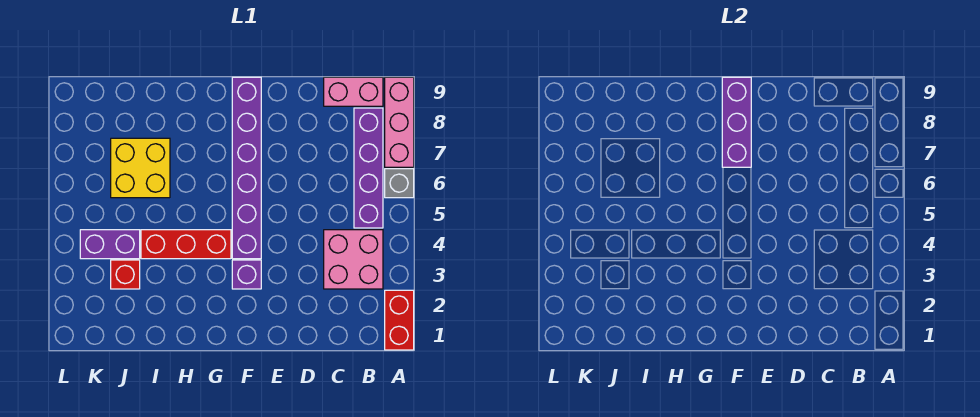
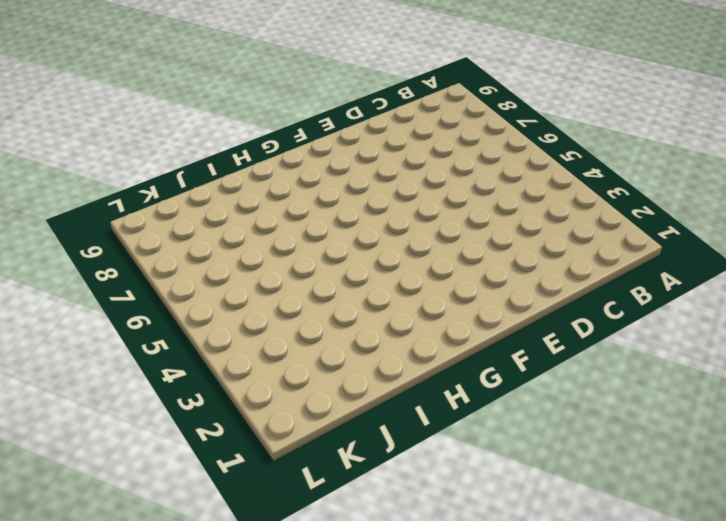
none -> red brick A1:A2 level 1
none -> grey brick A6 level 1
none -> pink brick A7:A9 level 1

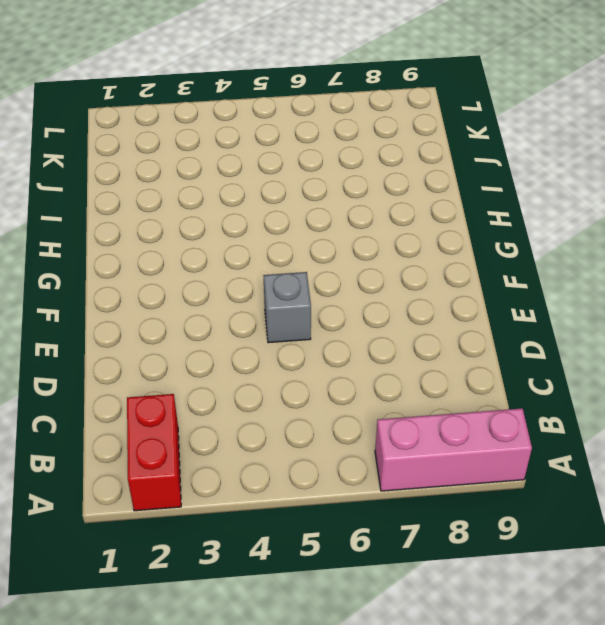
red brick A2:B2 level 1 -> red brick A1:A2 level 1
grey brick E5 level 1 -> grey brick A6 level 1
none -> pink brick B3:C4 level 1
none -> purple brick B5:B8 level 1
none -> pink brick B9:C9 level 1

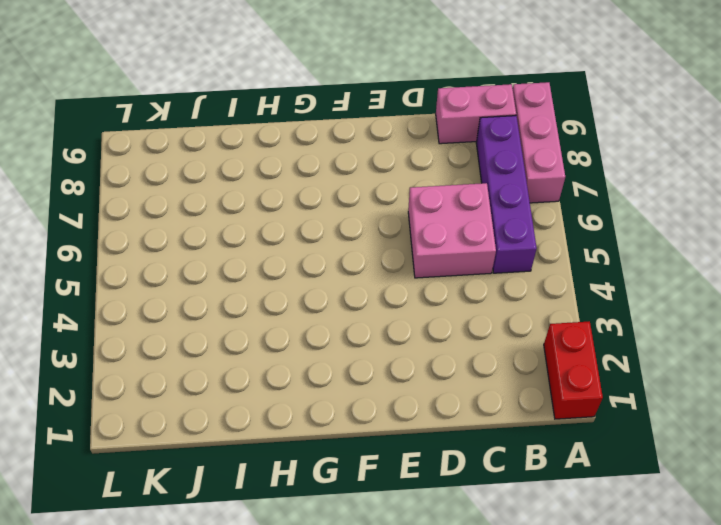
pink brick C5:D6 level 1 -> pink brick B3:C4 level 1
none -> grey brick A6 level 1
none -> purple brick F3 level 1
none -> purple brick F4:F9 level 1

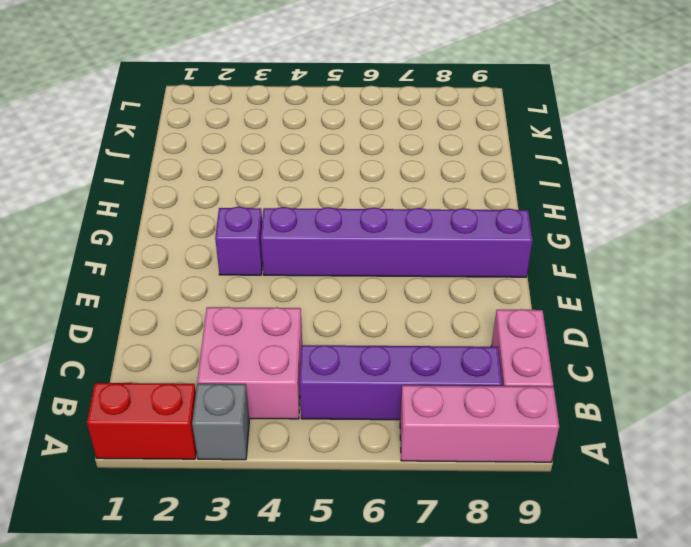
grey brick A3 level 1 -> grey brick A6 level 1
none -> red brick G4:I4 level 1
none -> yellow brick I6:J7 level 1
none -> red brick J3 level 1

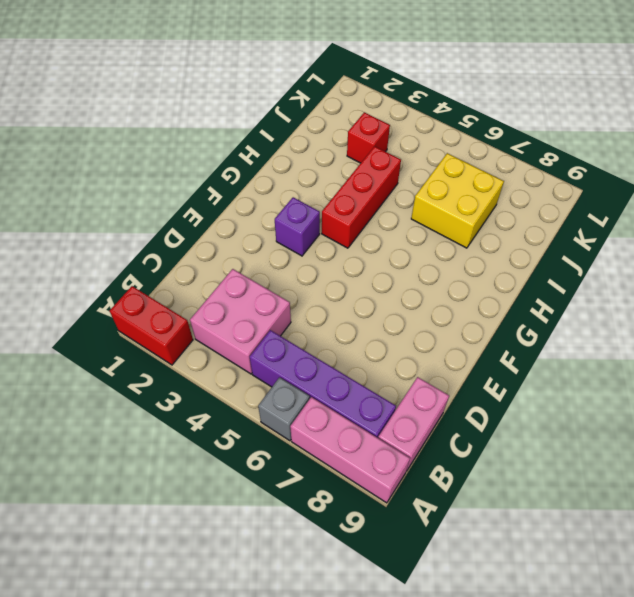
none -> purple brick F4:F9 level 1
none -> purple brick J4:K4 level 1
none -> purple brick F7:F9 level 2

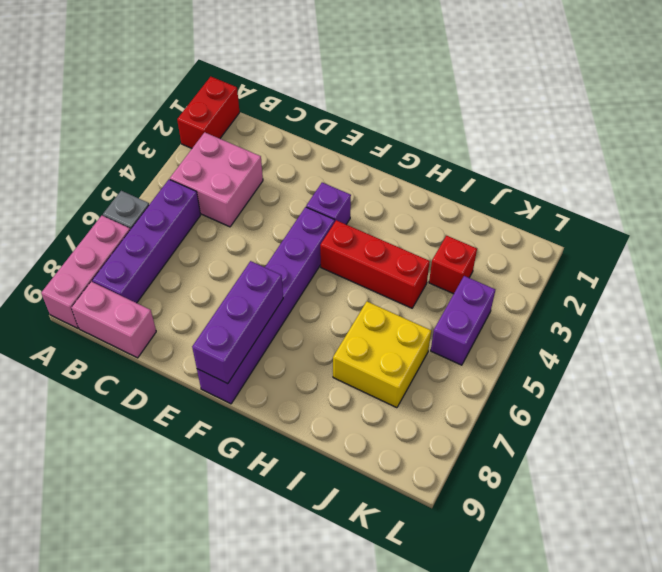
purple brick K4:K5 level 1 -> purple brick J4:K4 level 1

